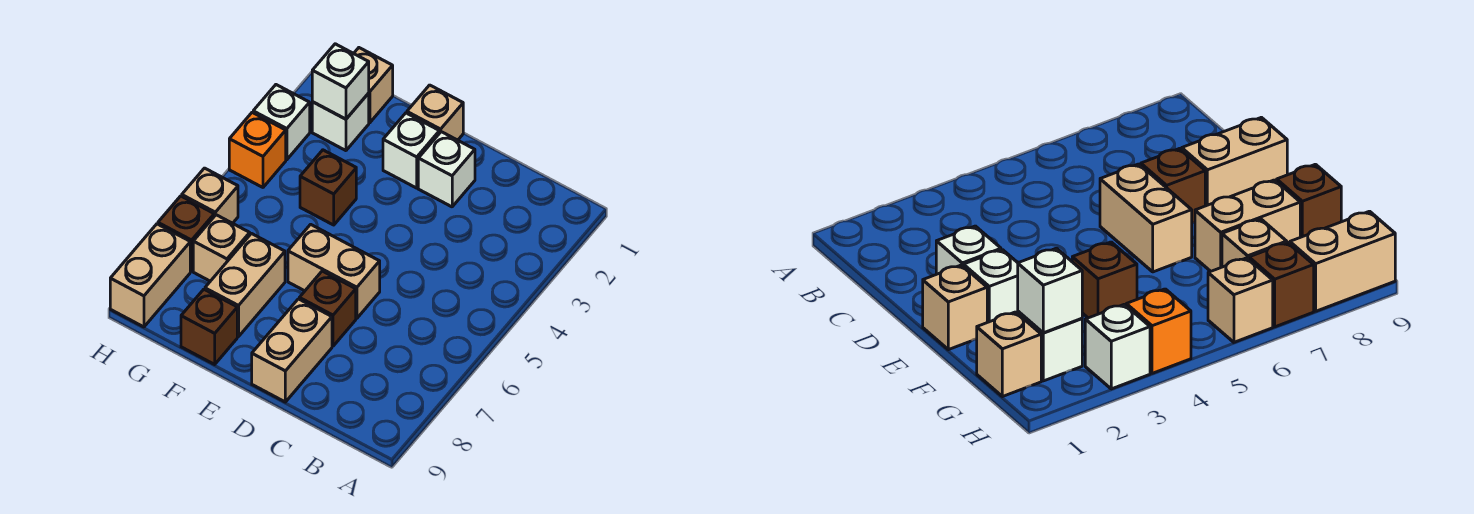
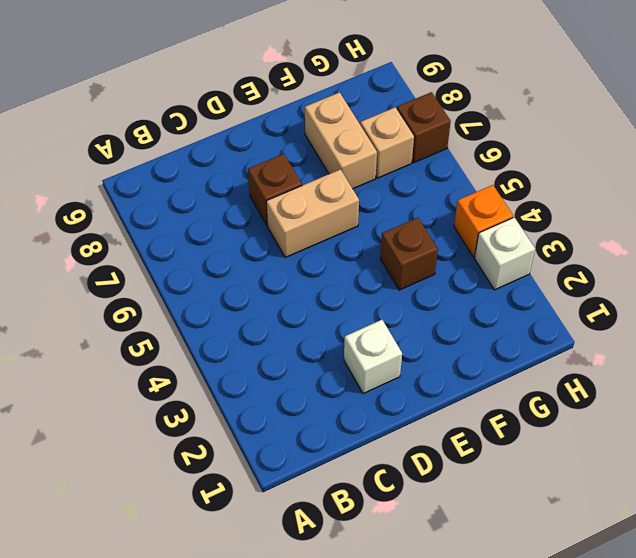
none -> tan brick D8:D9 level 1
none -> tan brick E1 level 1
none -> white brick E2 level 1

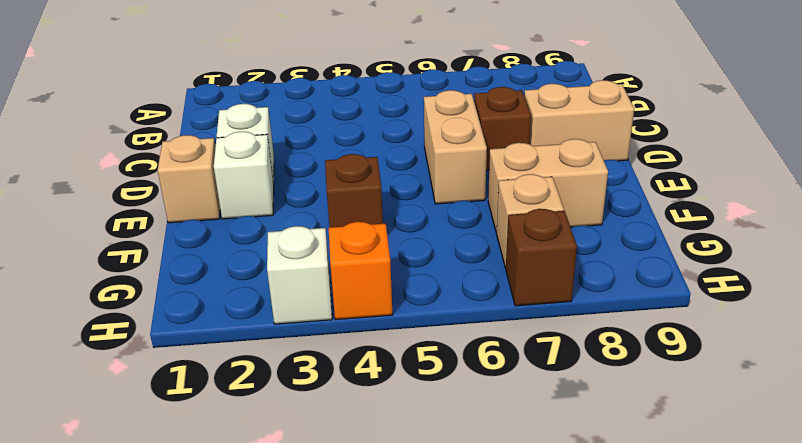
none -> brown brick F9 level 1
none -> tan brick G1 level 1
none -> white brick G2 level 1

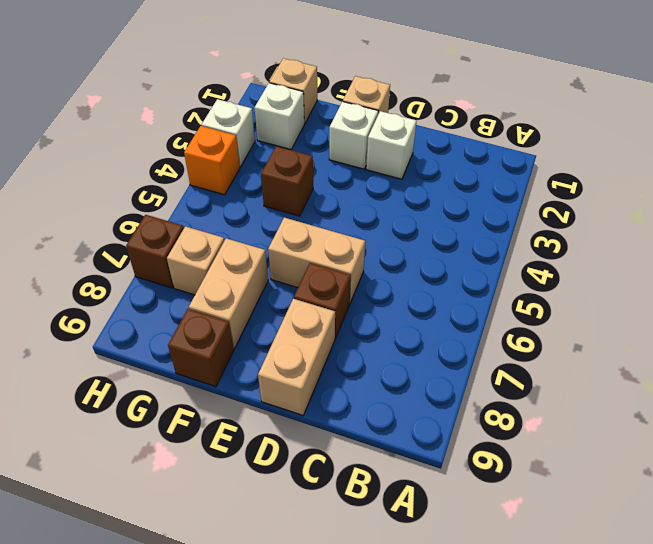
none -> tan brick H6 level 1
none -> tan brick H8:H9 level 1
none -> white brick G2 level 2

